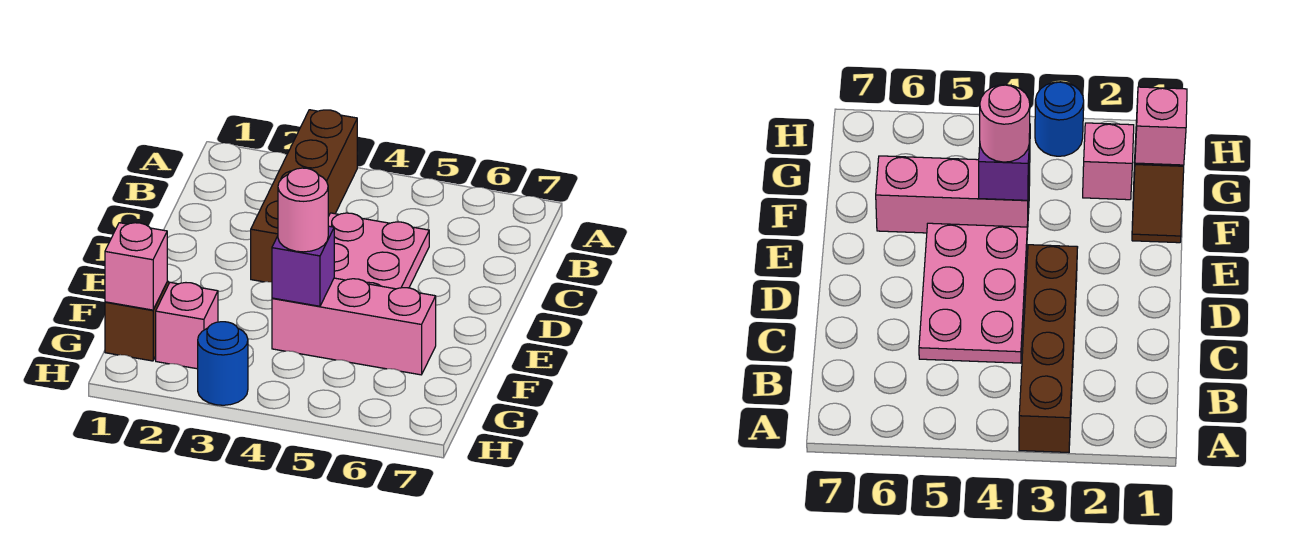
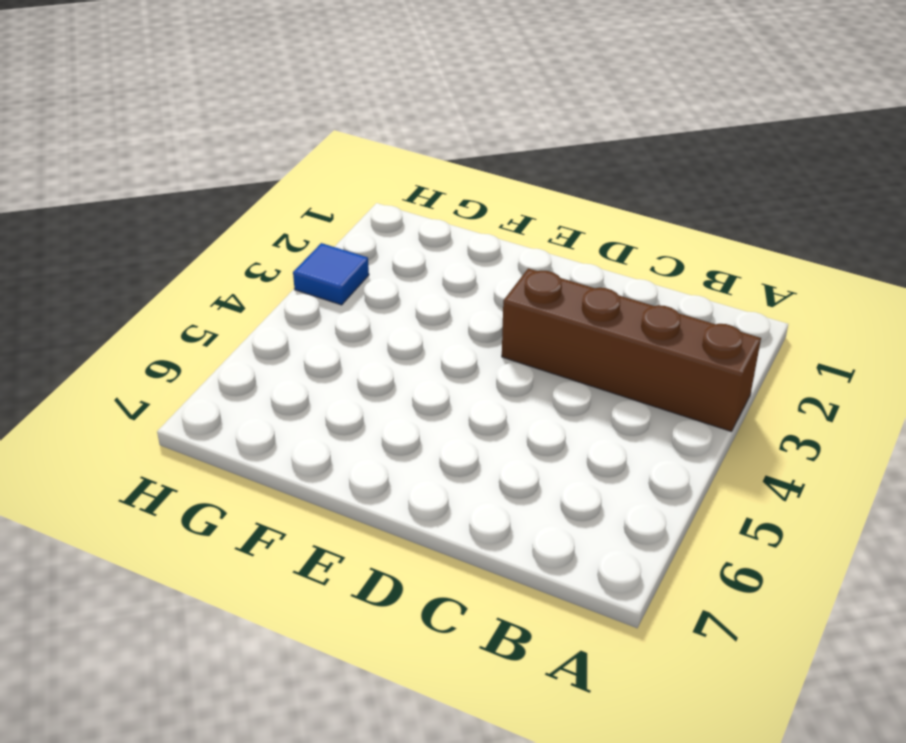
blue tile H3 level 1 -> blue round brick H3 level 1
none -> pink plate C4:E5 level 1
none -> brown slope F1:G1 level 1 top G

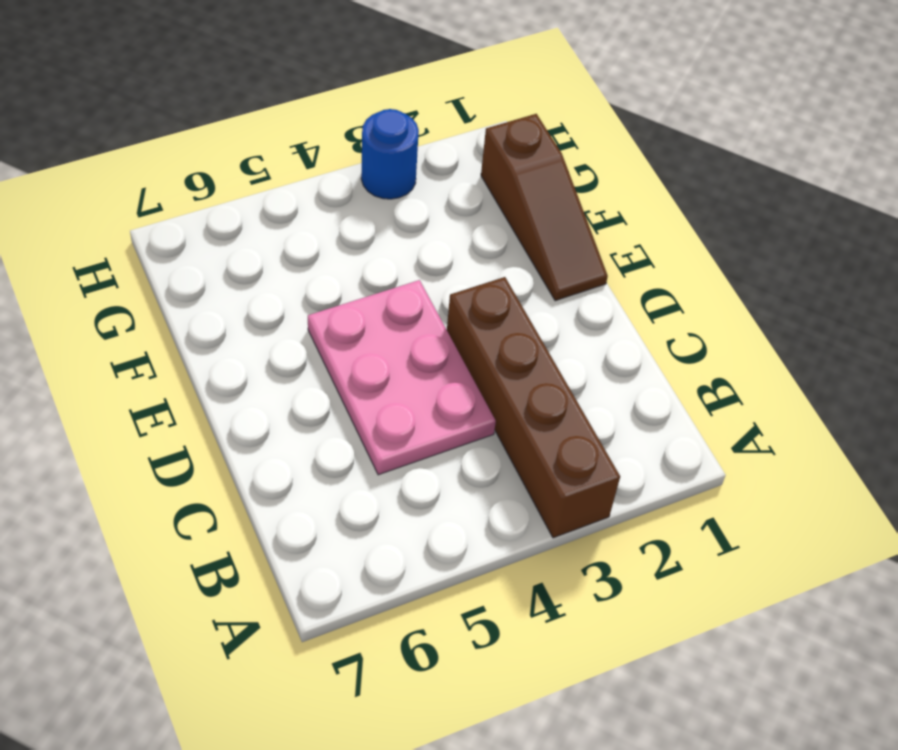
brown slope E1:G1 level 1 top G -> brown slope F1:G1 level 1 top G
none -> pink brick F4:F6 level 1
none -> pink brick G2 level 1

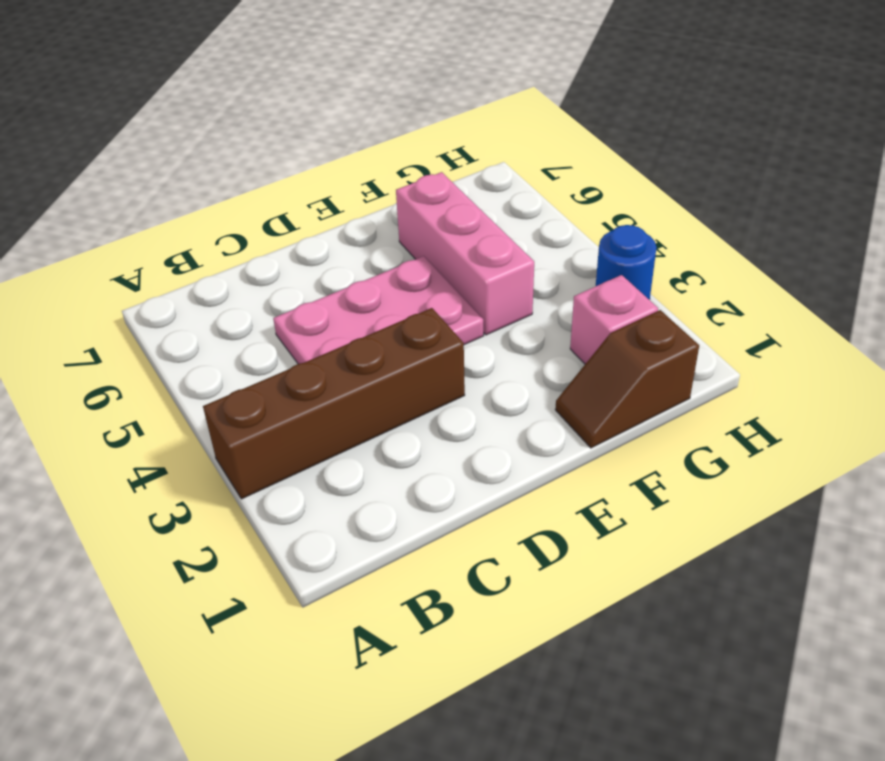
none -> purple brick F4 level 2
none -> pink brick G1 level 2

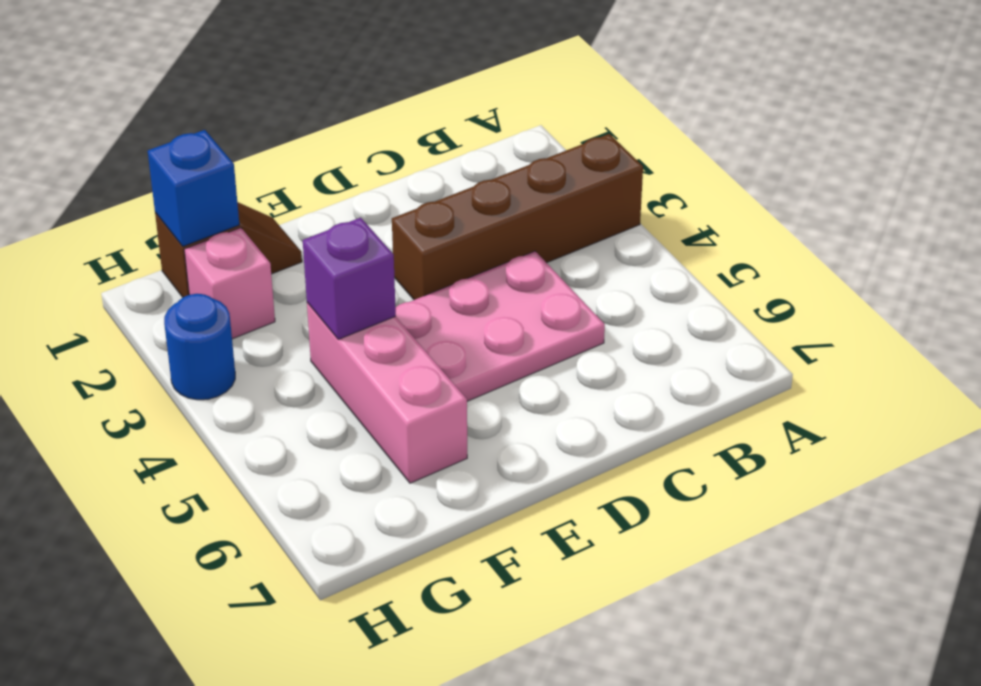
blue brick G1 level 2 -> pink brick G1 level 2
none -> pink round brick F4 level 3

